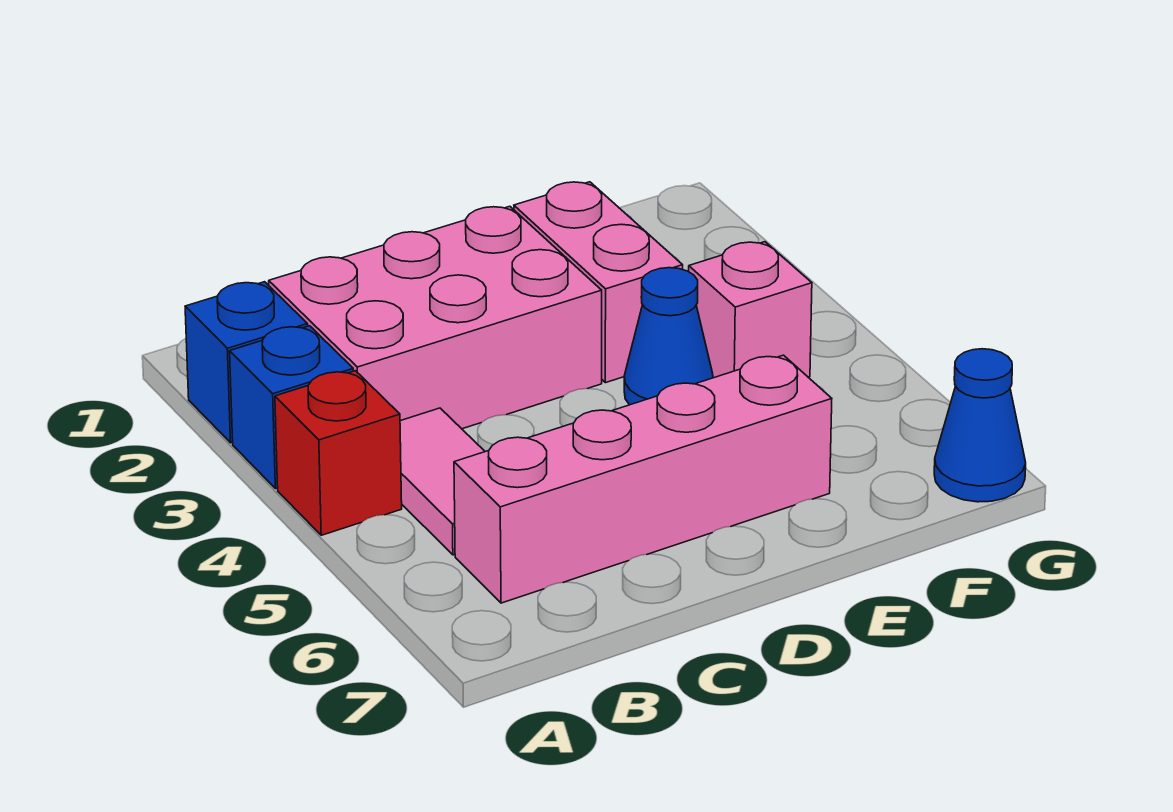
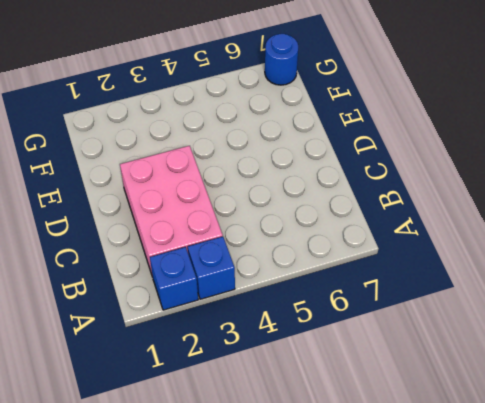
blue round brick G7 level 1 -> blue cone G7 level 1
none -> red brick A4 level 1
none -> pink tile B4:B5 level 1

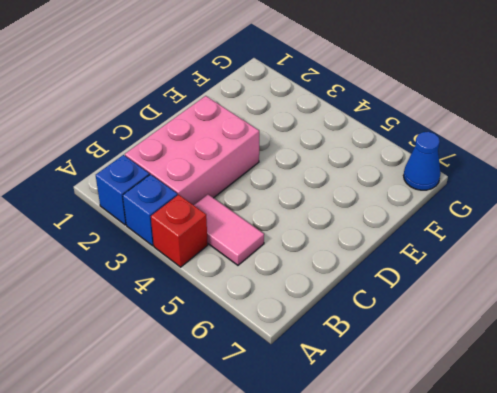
none -> pink brick B6:E6 level 1
none -> pink brick E2:E3 level 1

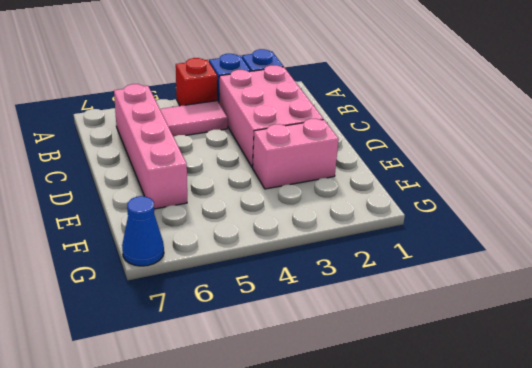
none -> blue cone E4 level 1
none -> pink brick F4 level 1

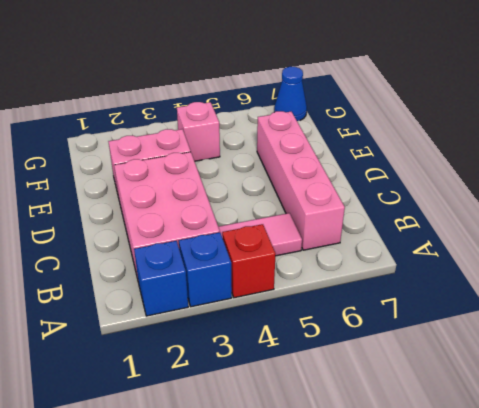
none -> blue cone E4 level 1

